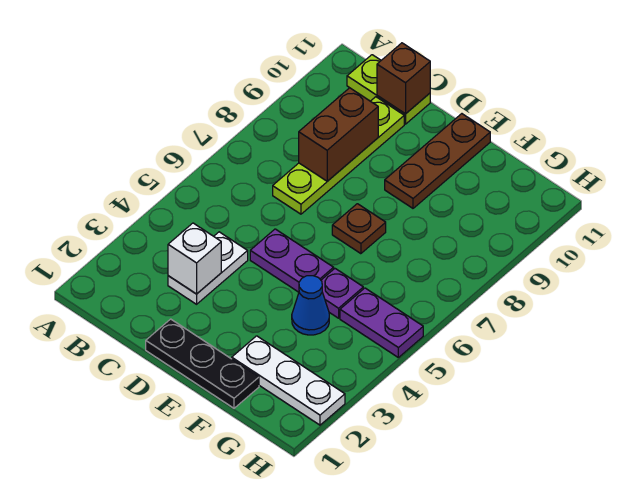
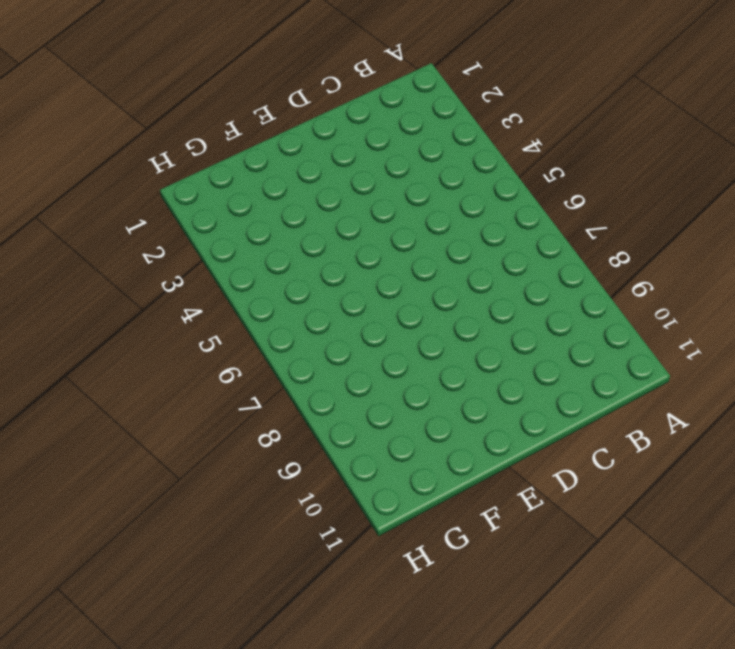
none -> lime plate B11:C11 level 1
none -> white plate C3:C4 level 1
none -> lime plate C7:C10 level 1

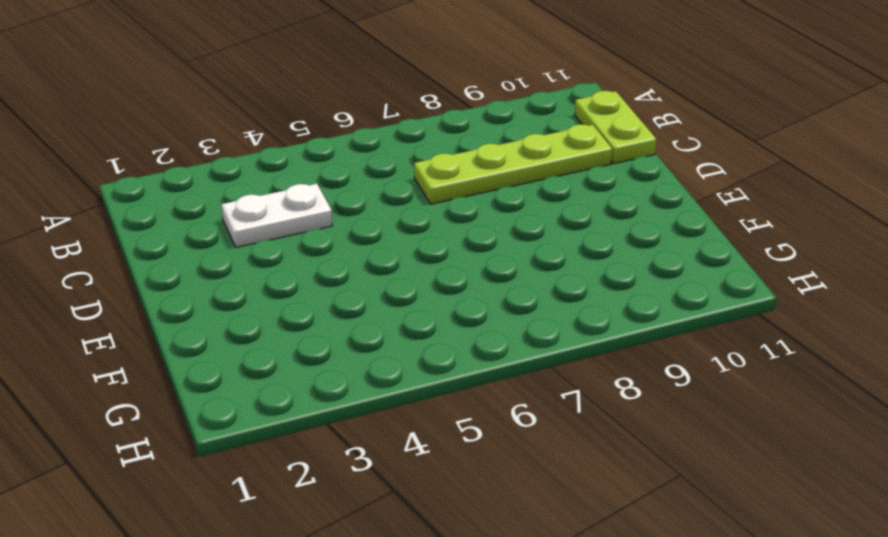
none -> black plate D1:F1 level 1
none -> purple plate D5:E5 level 1
none -> brown plate E7 level 1

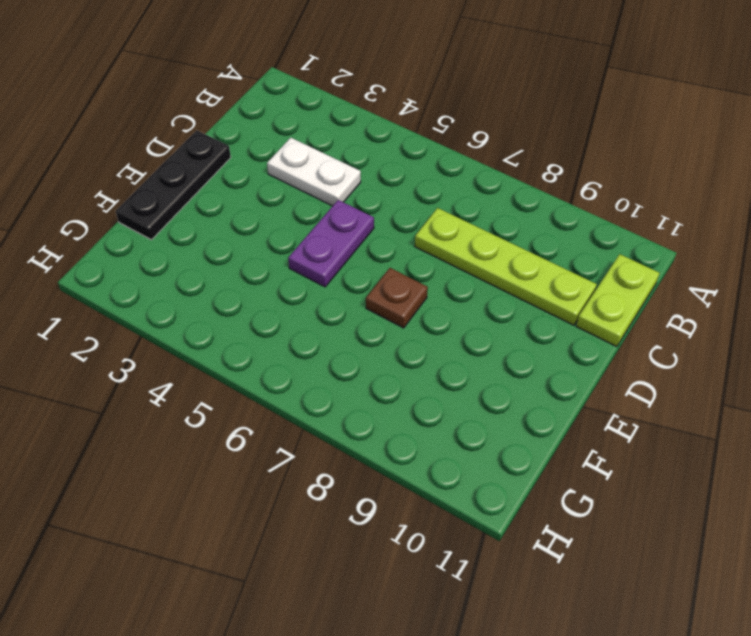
none -> brown plate E9:E11 level 1
none -> white plate F2:H2 level 1
none -> blue cone F4 level 1

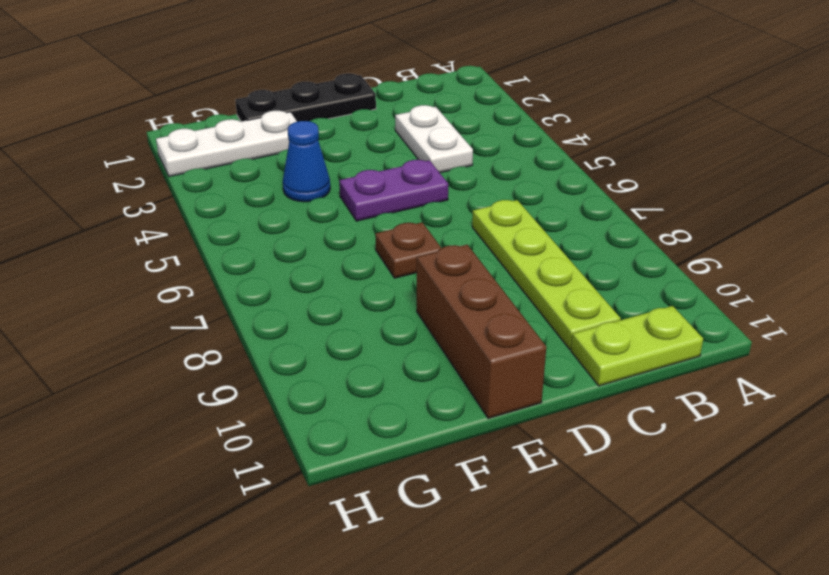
brown brick E9:E11 level 1 -> brown plate E9:E11 level 1
none -> purple plate F5 level 1
none -> purple plate G5:H5 level 1
none -> white brick C3 level 2

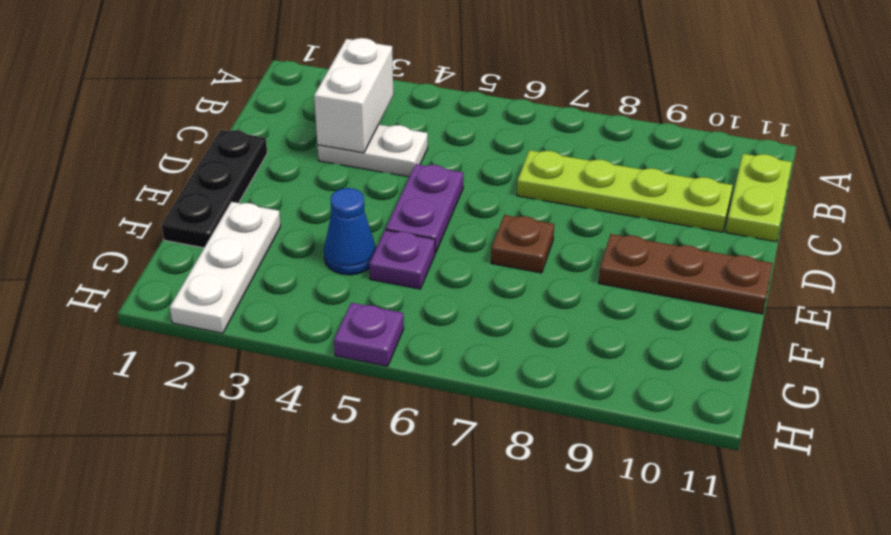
white brick B3:C3 level 2 -> white brick C3 level 2
purple plate H5 level 1 -> purple plate G5:H5 level 1
none -> brown brick C8:C9 level 2
none -> brown brick C11 level 2

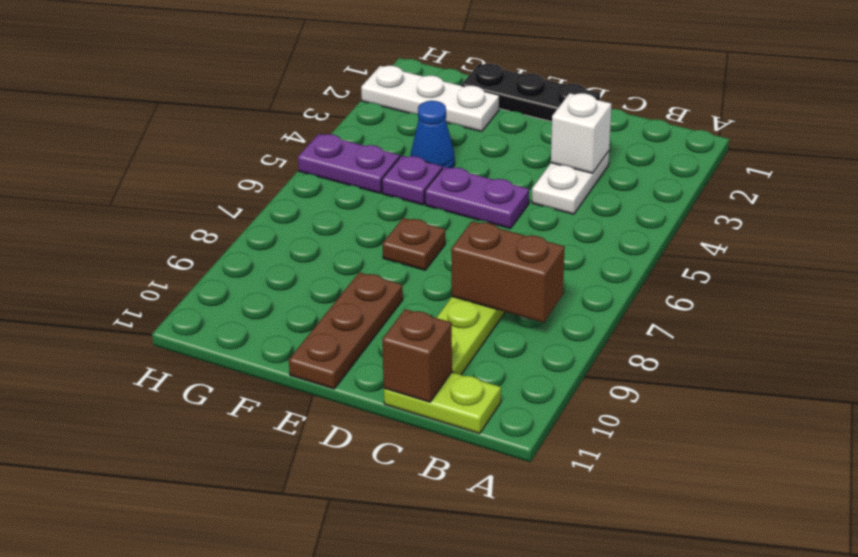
brown brick B8:C8 level 2 -> brown brick C8:C9 level 2

